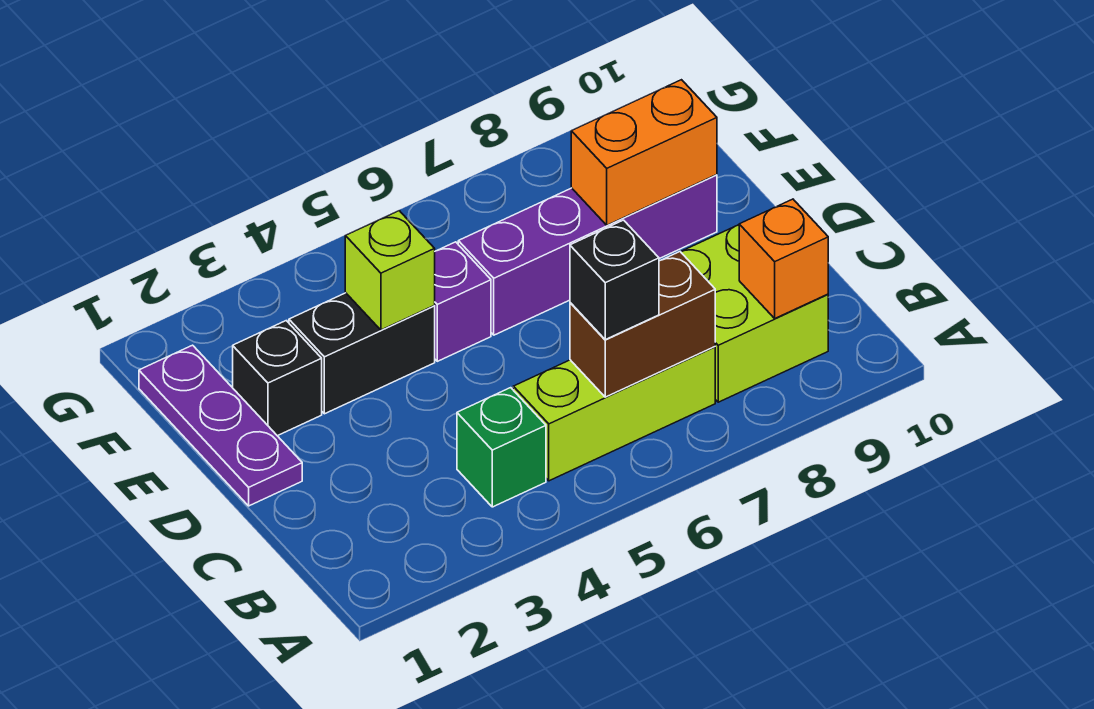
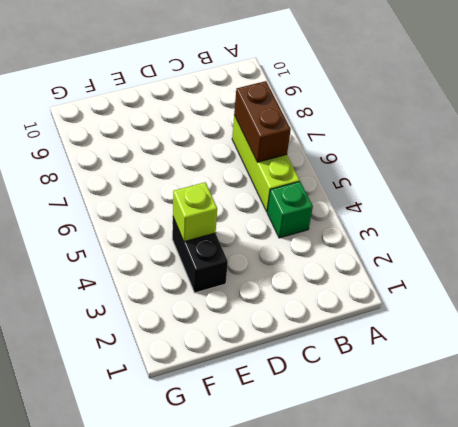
none -> lime brick B8:C9 level 1
none -> purple plate D1:F1 level 1
none -> black brick E2 level 1

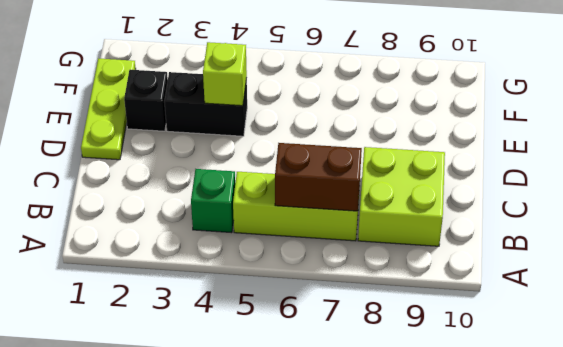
lime plate D1:F1 level 1 -> purple plate D1:F1 level 1
none -> purple brick E5 level 1
none -> purple brick E6:E9 level 1
none -> orange brick B9 level 2

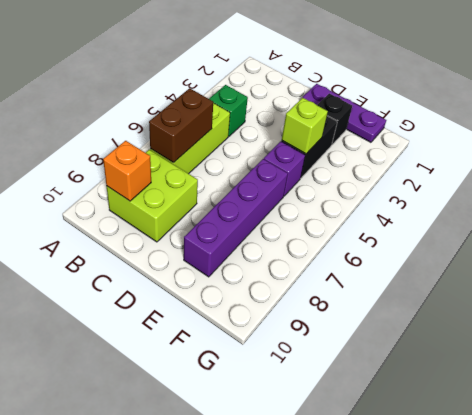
none -> orange brick E8:E9 level 2
none -> black brick B6 level 3

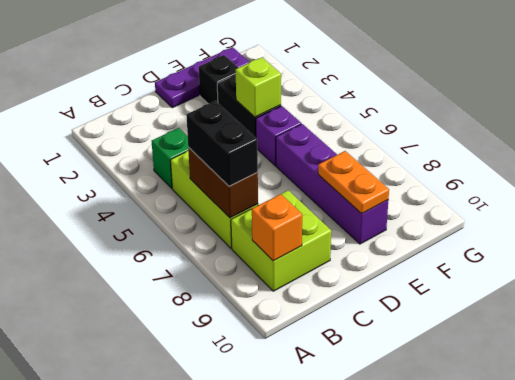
black brick B6:B7 level 3 -> black brick B6 level 3
orange plate E8:E9 level 2 -> orange brick E8:E9 level 2

